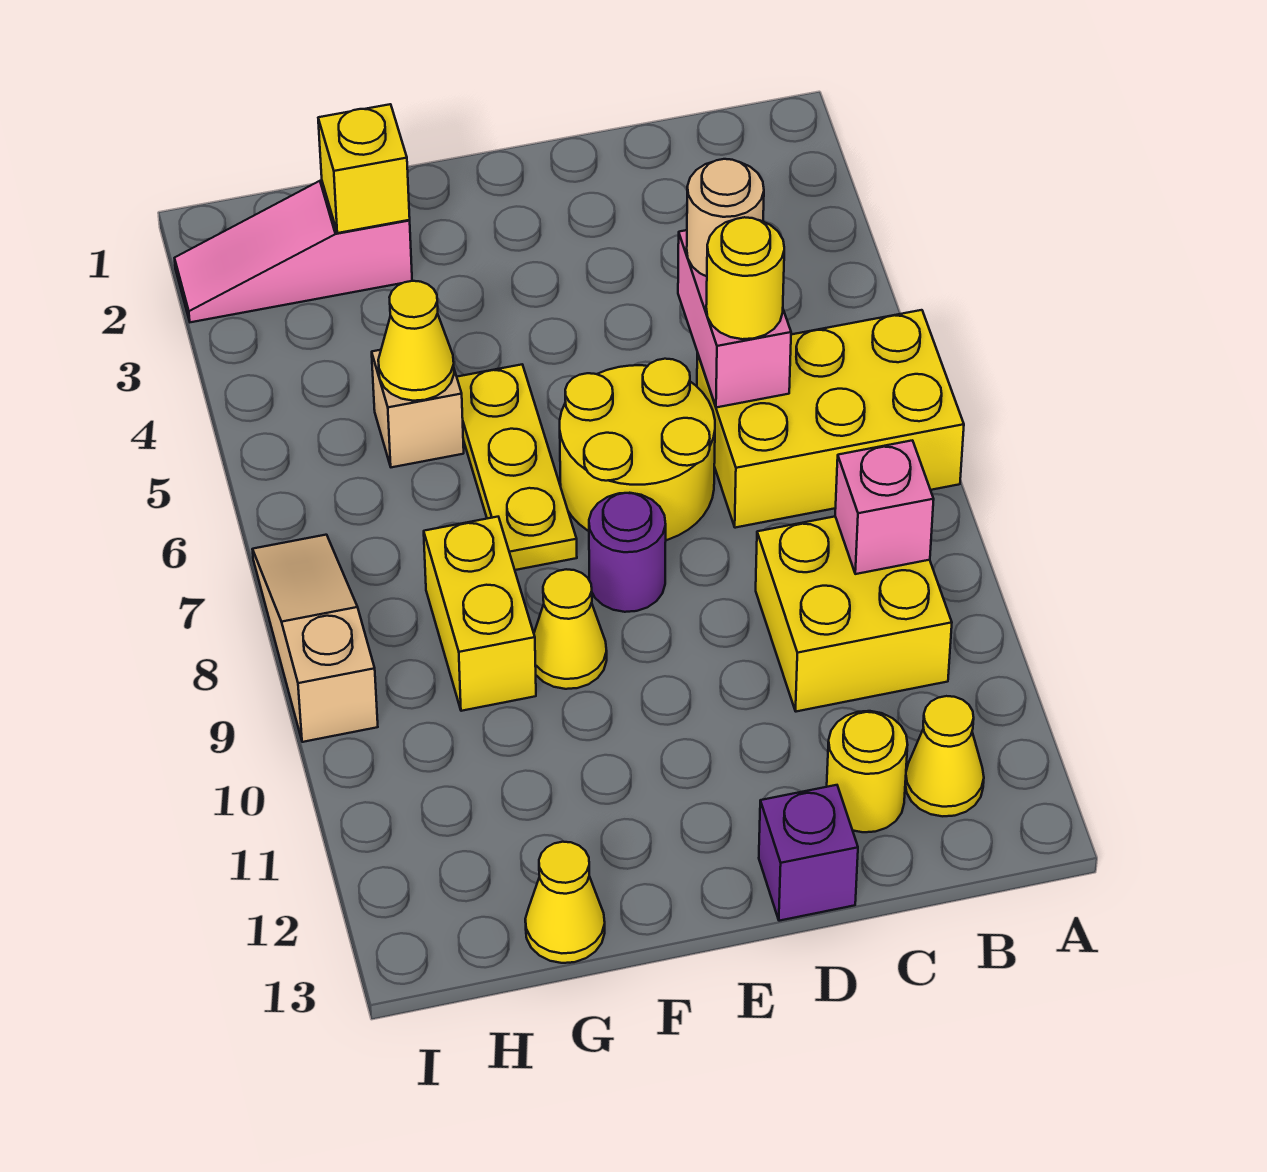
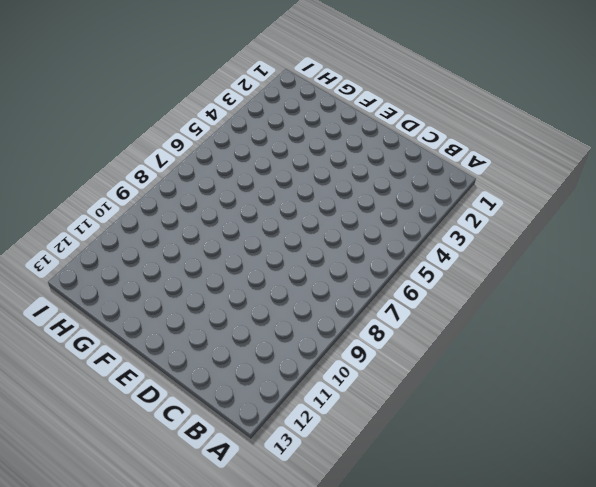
none -> yellow brick A6:C7 level 1
none -> yellow brick B9:C10 level 1
none -> yellow cone B12 level 1

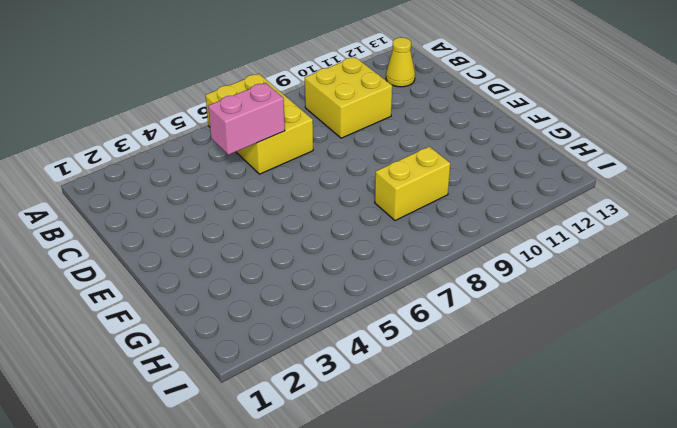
none -> yellow round brick C12 level 1
none -> yellow round brick D6:E7 level 1
none -> purple brick D13 level 1

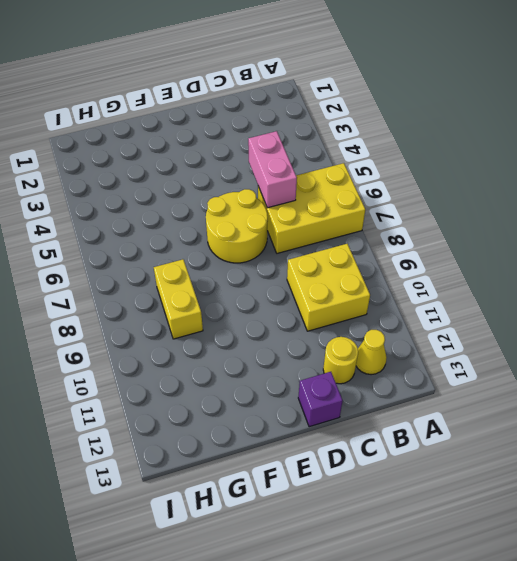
none -> purple round brick E8 level 1
none -> yellow plate F5:F7 level 1
none -> yellow cone F9 level 1

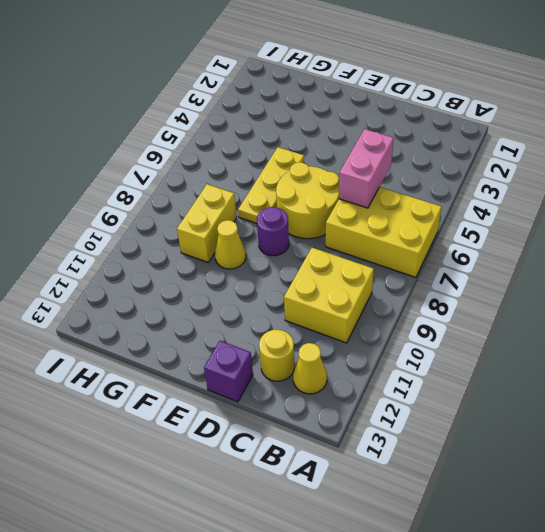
none -> pink slope G2:I2 level 1 top G
none -> tan brick G5 level 1
none -> yellow cone G13 level 1

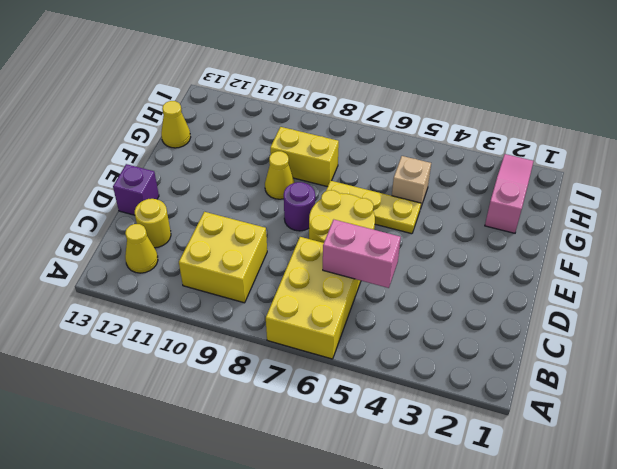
none -> tan slope I7:I9 level 1 top 9
none -> pink brick B9 level 2
none -> yellow brick G2 level 2

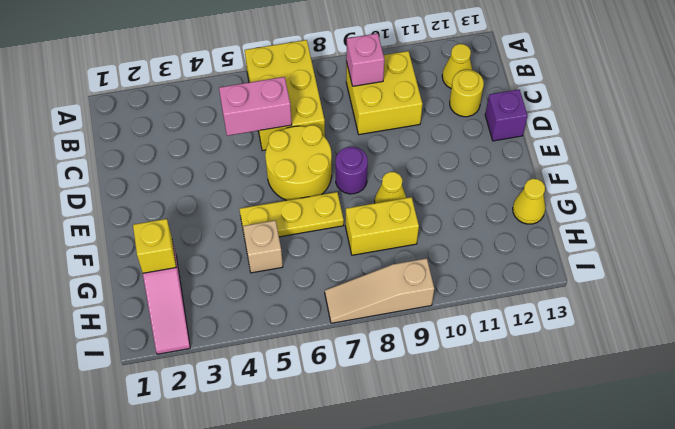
none -> yellow cone G5 level 2
none -> tan round brick C5 level 3
none -> yellow round brick C6 level 3

